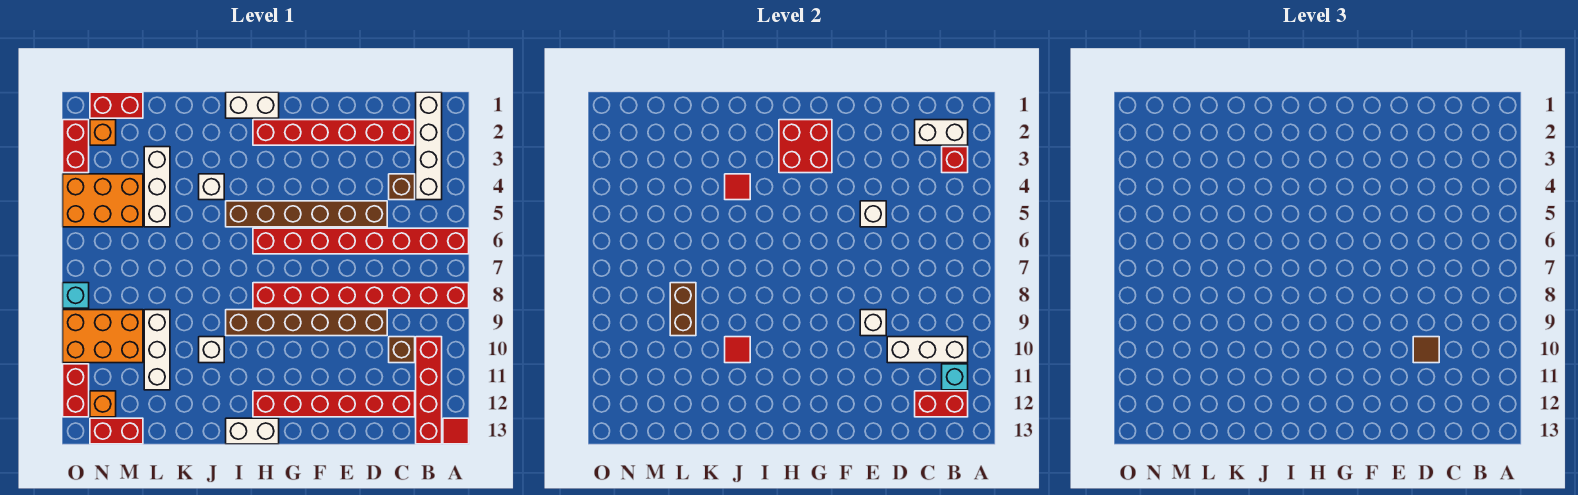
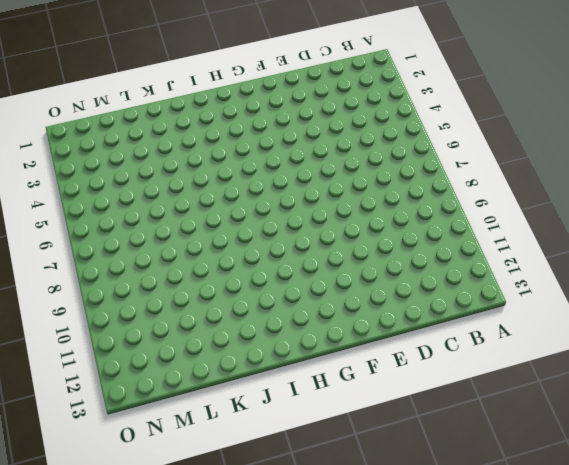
none -> red brick A6:H6 level 1
none -> red brick A8:H8 level 1
none -> red tile A13 level 1
none -> white brick B1:B4 level 1

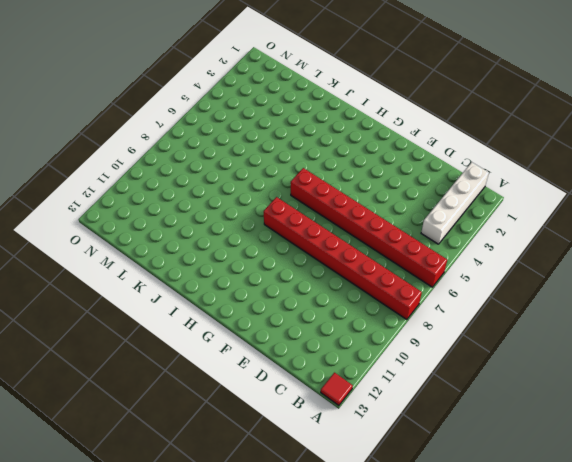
none -> red brick B10:B13 level 1
none -> red brick C2:H2 level 1
none -> brown brick C4 level 1
none -> brown brick C10 level 1

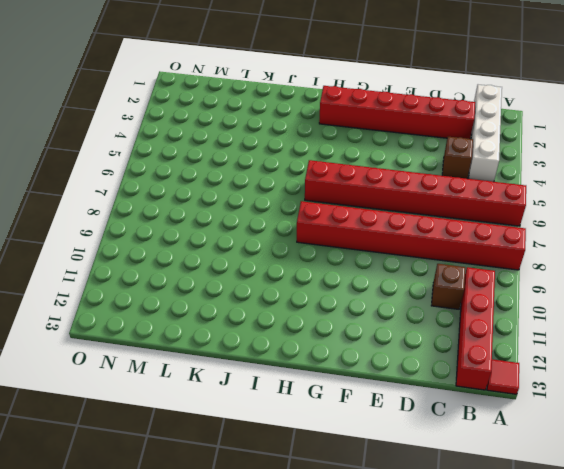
none -> red brick C12:H12 level 1
none -> brown brick D5:I5 level 1
none -> brown brick D9:I9 level 1
none -> white brick H1:I1 level 1

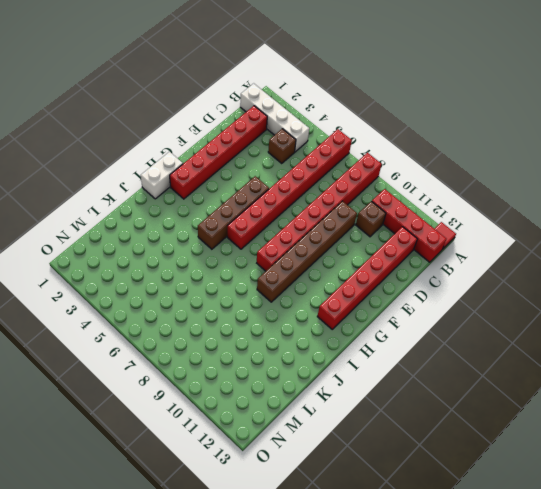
brown brick F5:I5 level 1 -> brown brick D5:I5 level 1
none -> white brick H13:I13 level 1
none -> white brick J4 level 1
none -> white brick J10 level 1
none -> white brick L3:L5 level 1

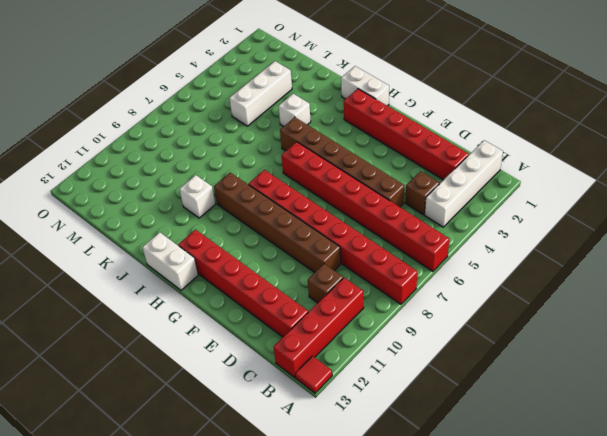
none -> white brick L9:L11 level 1
none -> red brick M1:N1 level 1
none -> orange brick M4:O5 level 1
none -> orange brick M9:O10 level 1

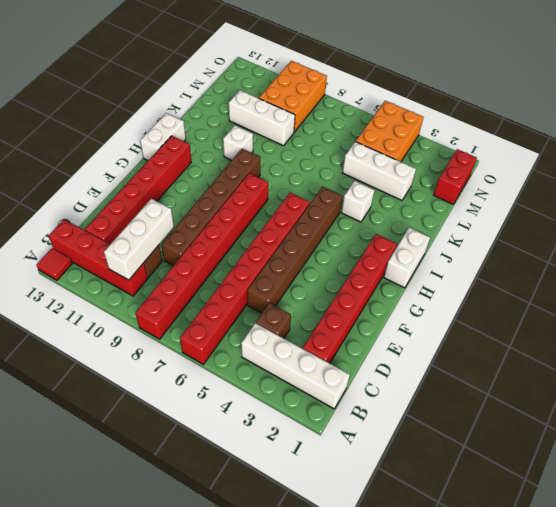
none -> red brick M13:N13 level 1
none -> orange brick N2 level 1
none -> orange brick N12 level 1
none -> red brick O2:O3 level 1

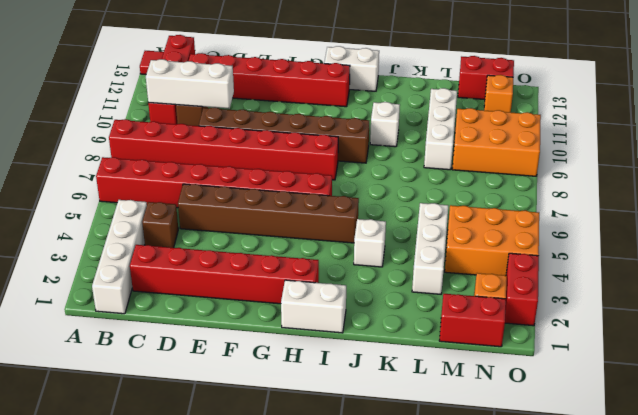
none -> cyan brick O8 level 1
none -> red brick O11:O12 level 1
none -> white brick B2:C2 level 2
none -> red brick B3 level 2

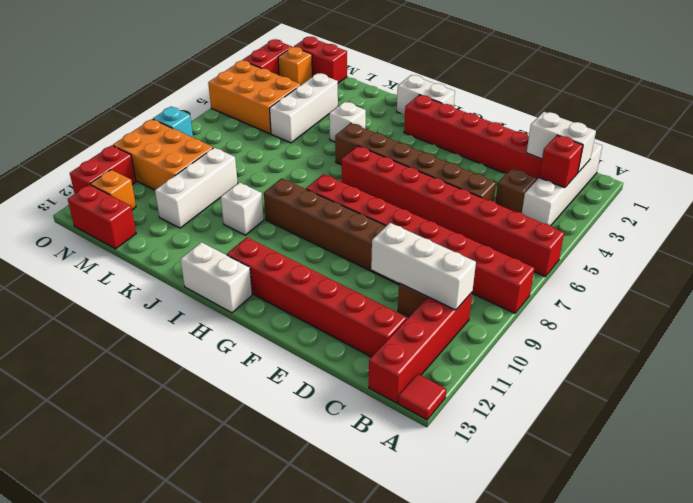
none -> cyan brick B11 level 2
none -> red brick B12:C12 level 2
none -> white brick E5 level 2
none -> white brick E9 level 2

